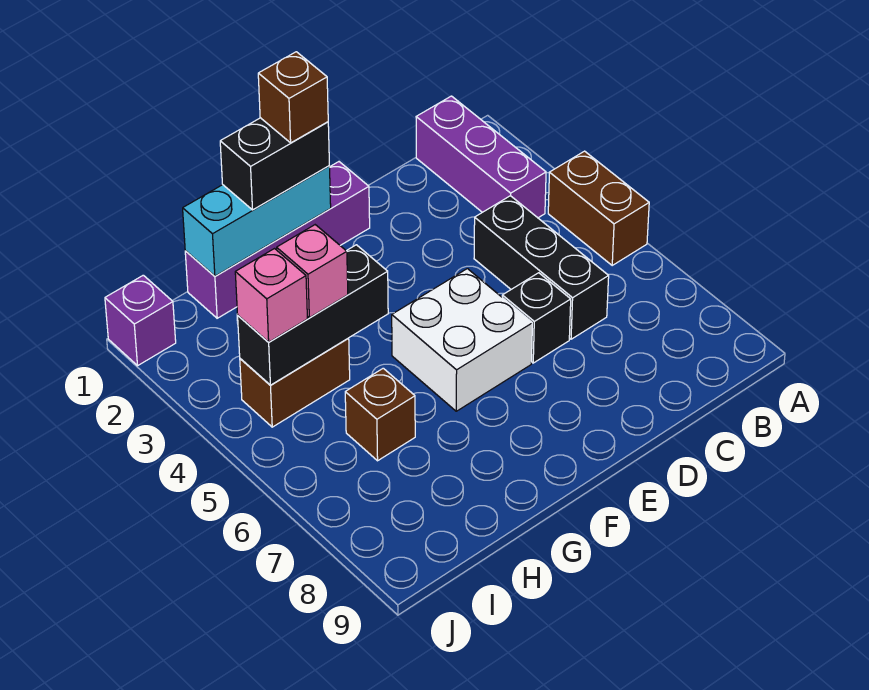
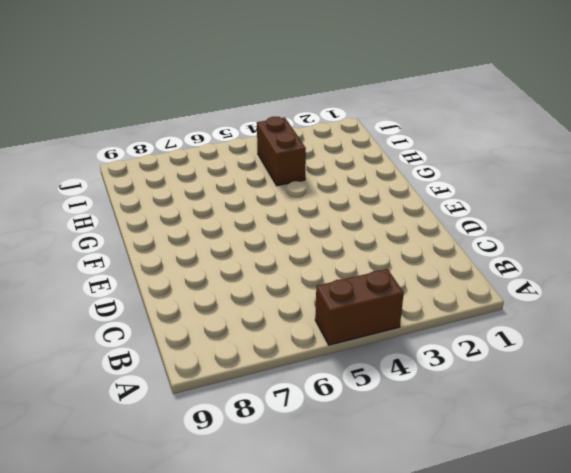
none -> purple brick B1:B3 level 1
none -> black brick C4:C6 level 1
none -> black brick D6 level 1

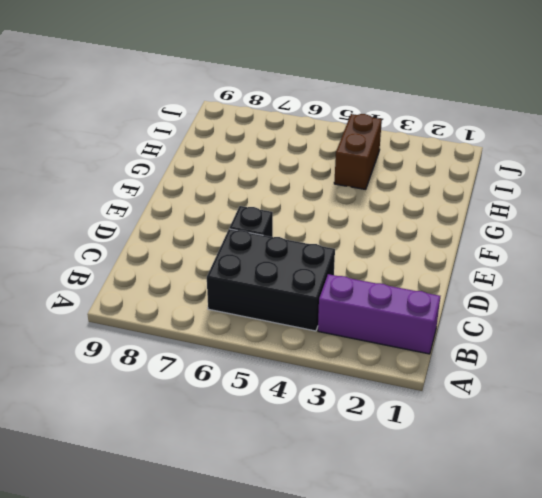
black brick B4:C6 level 1 -> black brick C4:C6 level 1
none -> brown brick A4:A5 level 1
none -> purple brick E1:H1 level 1
none -> white brick E5:F6 level 1

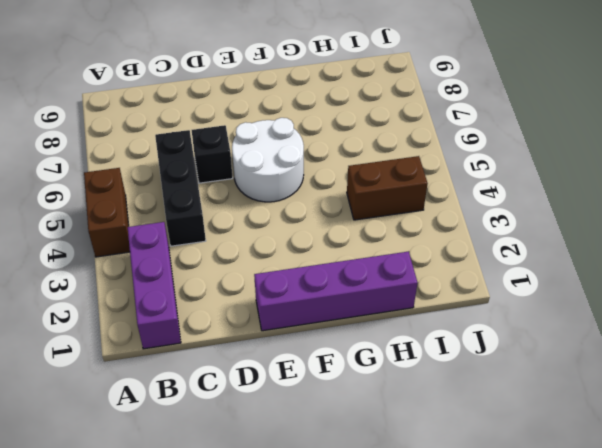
white round brick E5:F6 level 1 -> white brick E5:F6 level 1
none -> brown brick H6 level 1
none -> purple brick J1 level 1
none -> cyan brick F1:H1 level 2

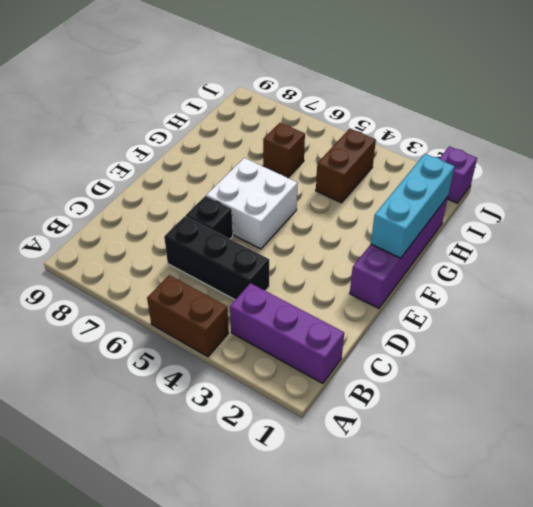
none -> black brick G4:I4 level 2
none -> black brick F1:G1 level 3
none -> pink brick H4 level 3

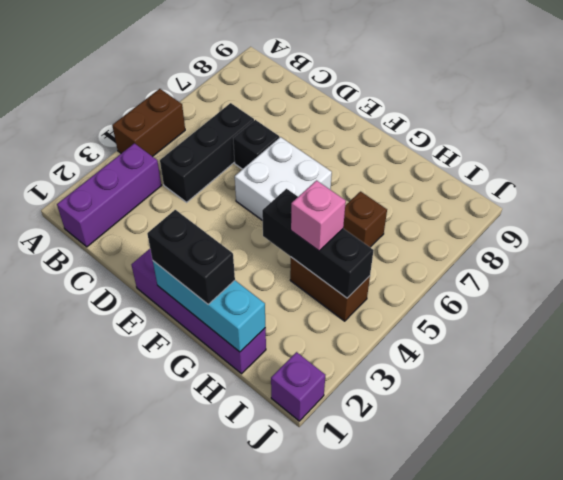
none -> pink brick I4 level 3
none -> brown brick F1 level 4

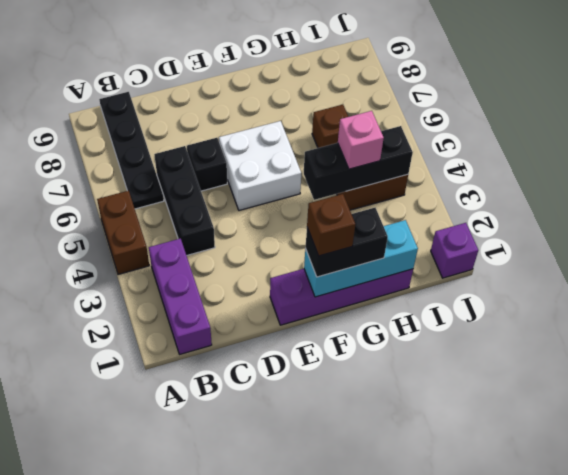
black plate B6:B9 level 1 -> none
none -> pink brick I4 level 3

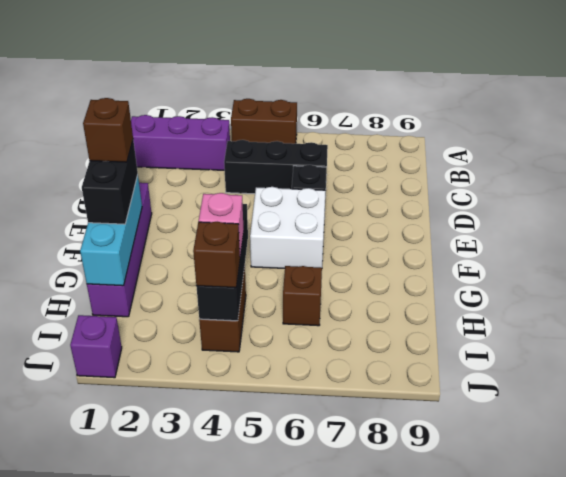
brown brick I4 level 3 -> pink brick I4 level 3

